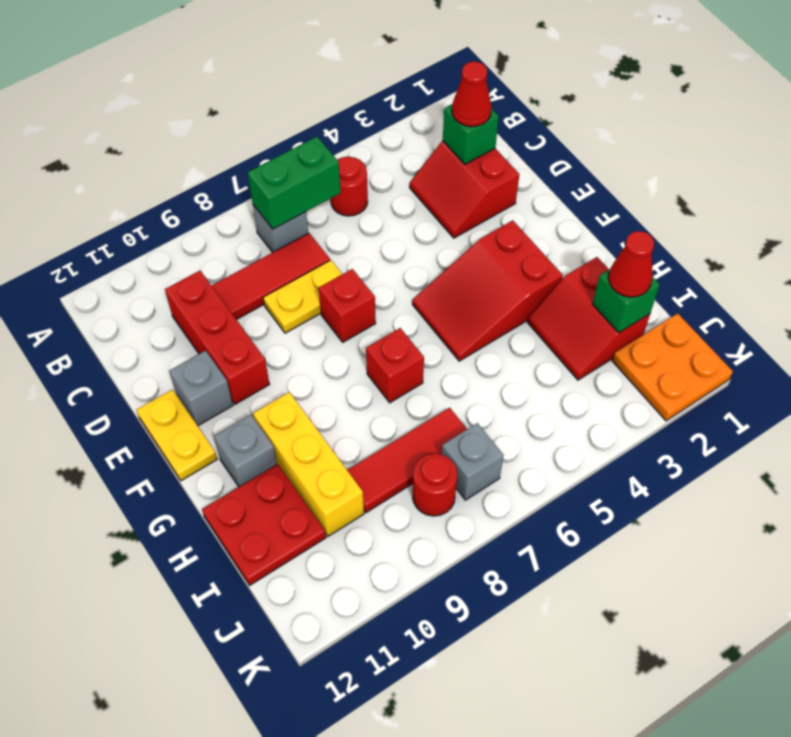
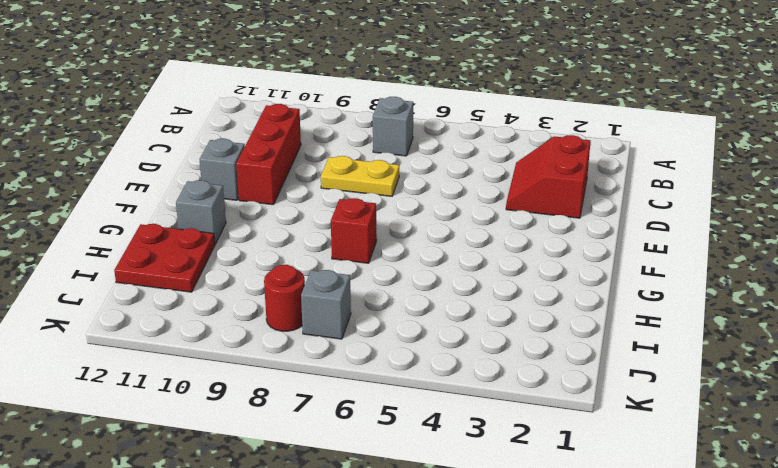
none -> red round brick B5 level 1
none -> red tile C7:C9 level 1
none -> red brick E7 level 1

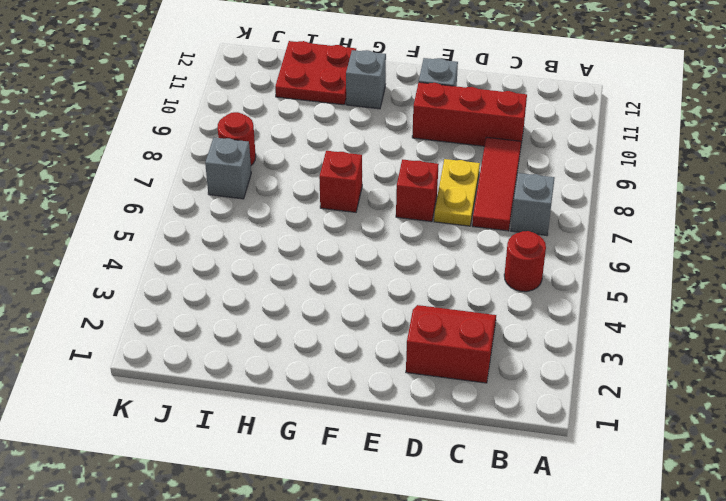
none -> yellow plate E12:F12 level 1
none -> red slope F3:G5 level 1 top 3
none -> yellow brick G10:I10 level 1

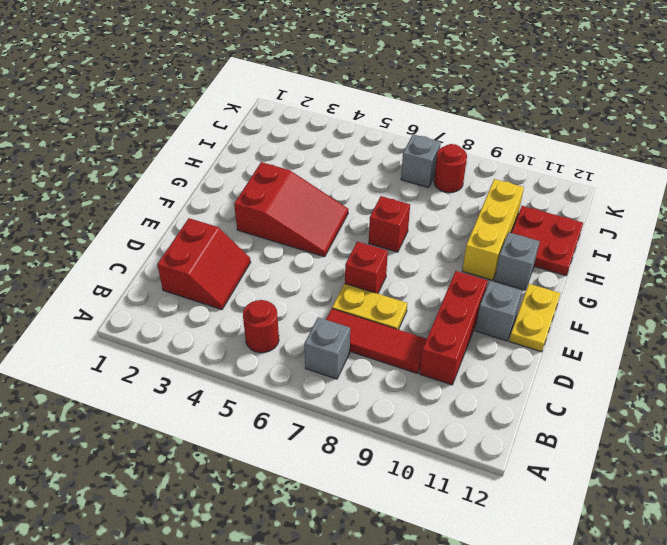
none -> red slope H2:I3 level 1 top 2
none -> red tile I7:I9 level 1
none -> orange plate J1:K2 level 1

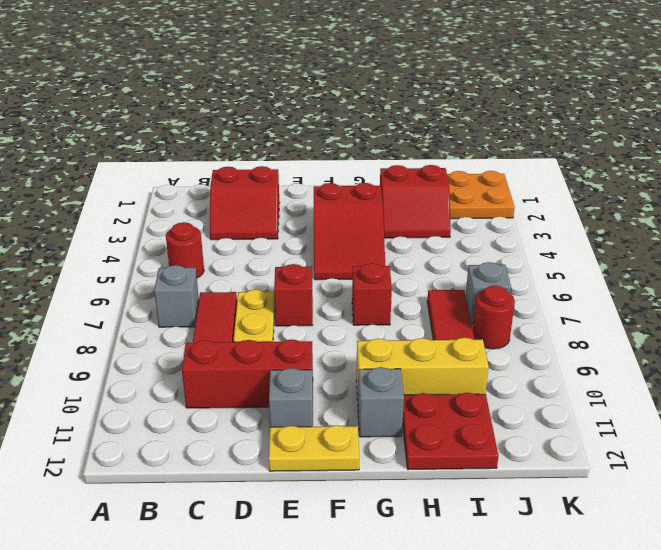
none -> green brick B6:B7 level 2
none -> green brick C2 level 2
none -> green brick I2 level 2

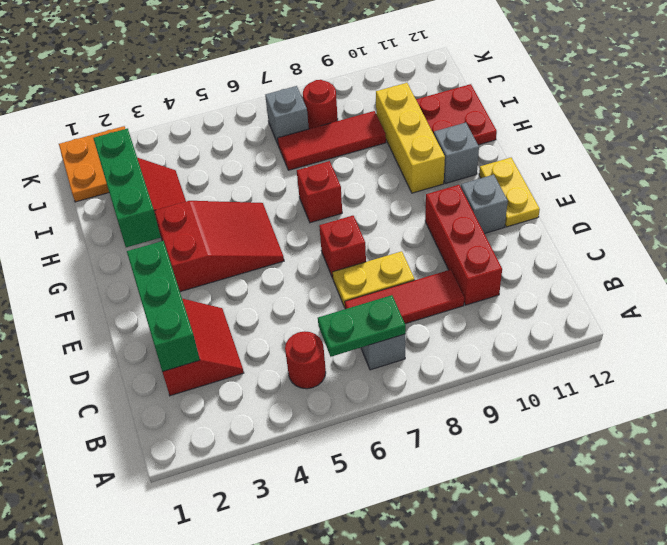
green plate B6:B7 level 2 -> green brick B6:B7 level 2
green brick C2:E2 level 2 -> green brick C2 level 2
green brick G2:I2 level 2 -> green brick I2 level 2
none -> red cone C2 level 3
none -> red cone I2 level 3

